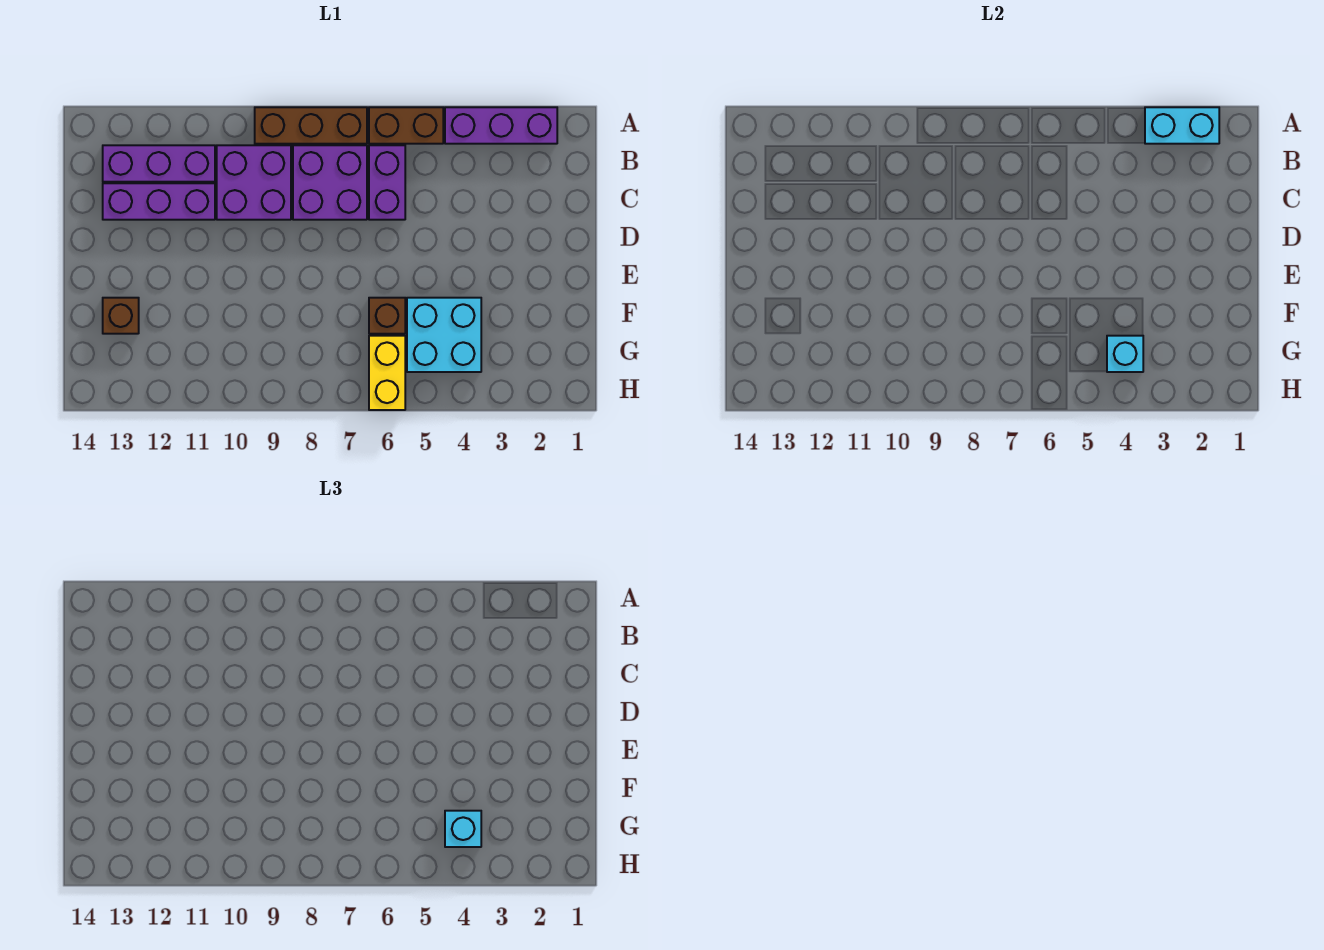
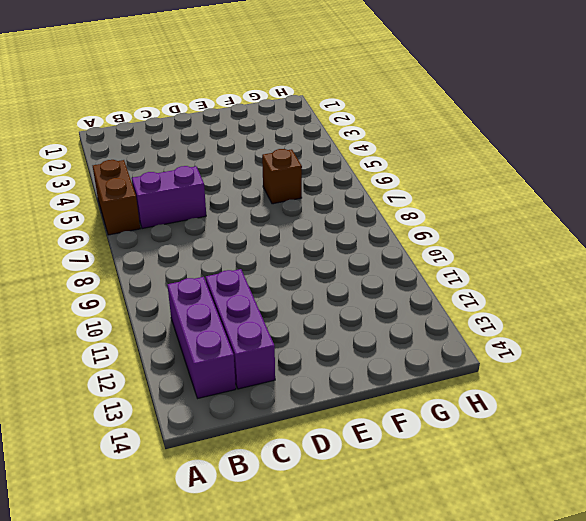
none -> purple brick A2:A4 level 1
none -> brown brick A7:A9 level 1
none -> purple brick B7:C8 level 1

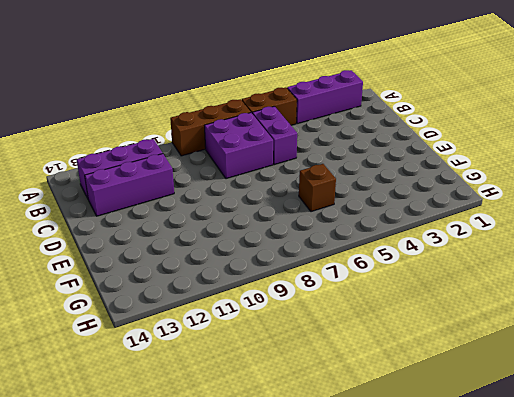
none -> purple brick B9:C10 level 1
none -> cyan brick F4:G5 level 1
none -> brown brick F13 level 1

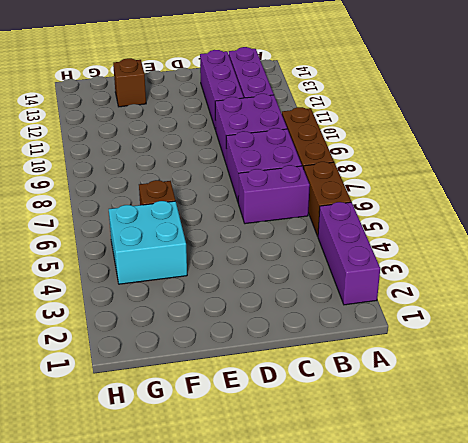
none -> yellow brick G6:H6 level 1
none -> cyan brick A2:A3 level 2
none -> cyan brick G4 level 2

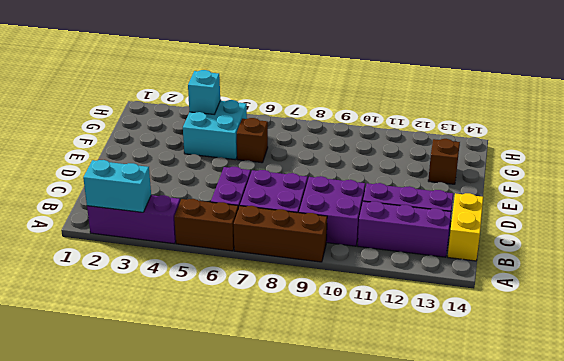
yellow brick B14:C14 level 1 -> yellow brick G6:H6 level 1
none -> cyan brick G4 level 3

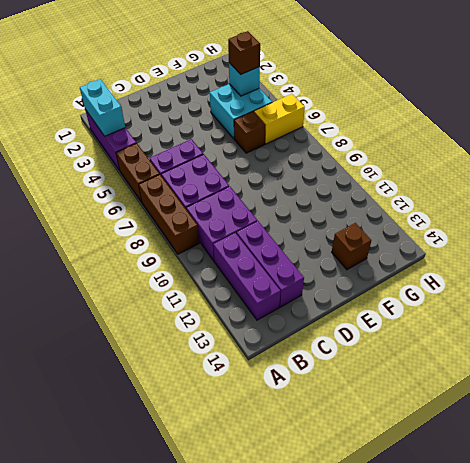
brown brick G4 level 3 -> cyan brick G4 level 3

